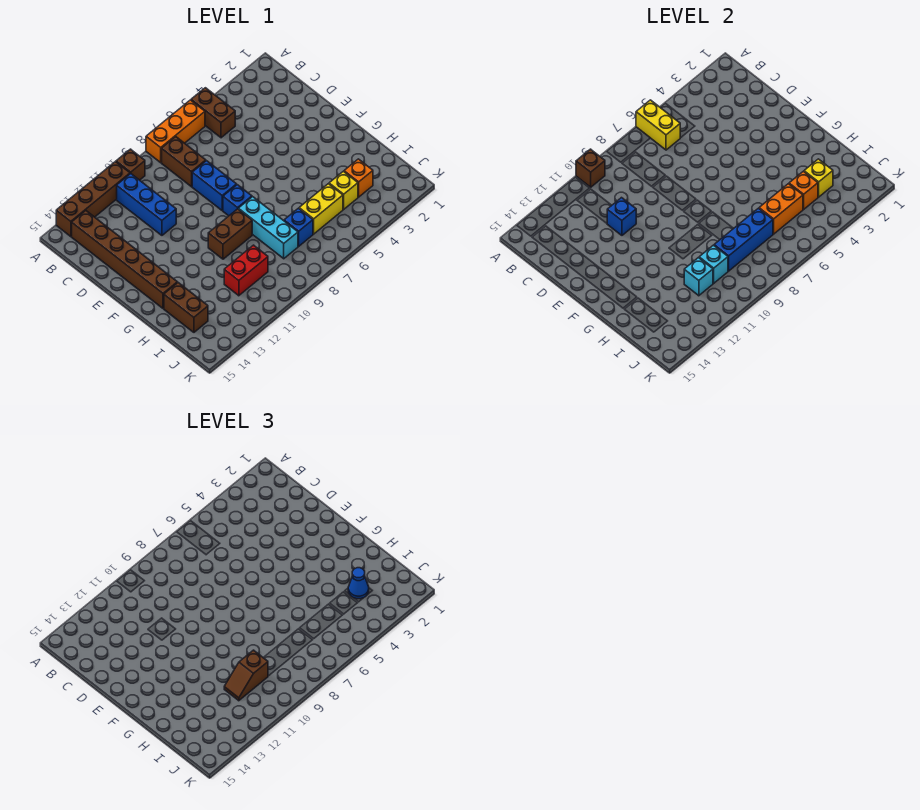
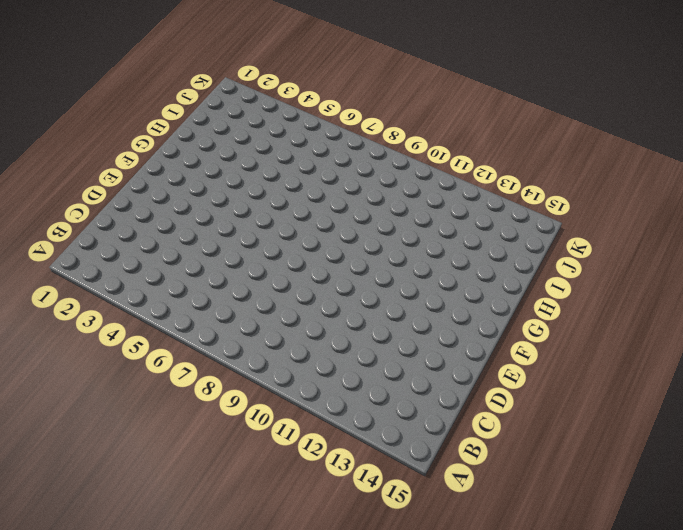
none -> brown brick A5:B5 level 1
none -> orange brick A6:A8 level 1
none -> brown brick A10 level 1

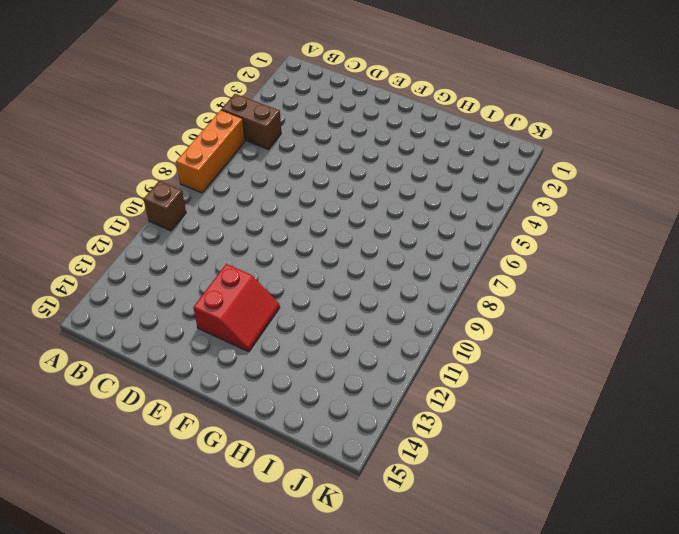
red slope E12:F13 level 1 top E -> none
none -> brown brick A11:A14 level 1
none -> brown brick B8:C8 level 1
none -> blue brick B11:D11 level 1

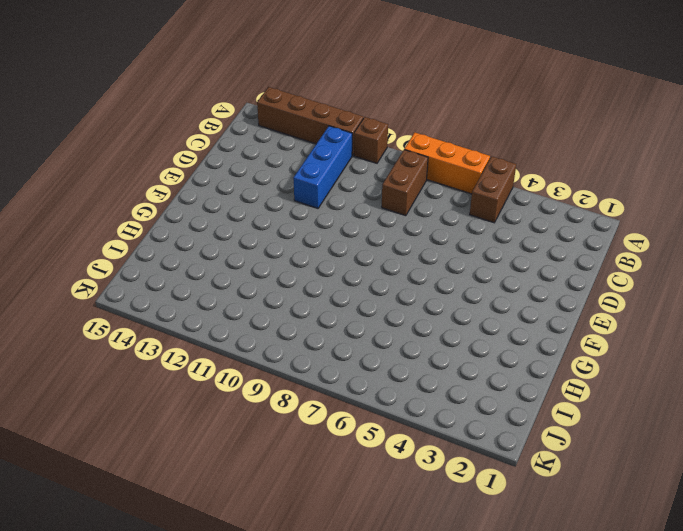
none -> brown brick B14:G14 level 1
none -> blue brick D8:E8 level 1
none -> blue brick F8 level 1

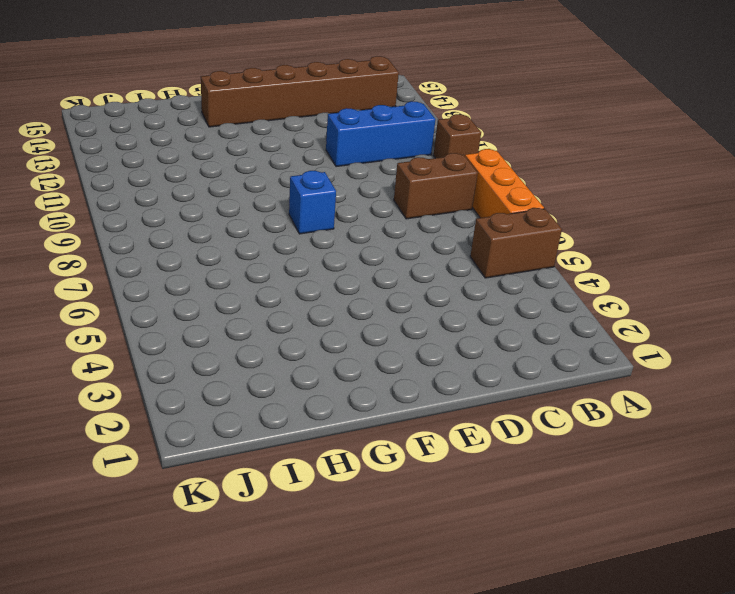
none -> brown brick A11:A14 level 1
none -> blue brick D8:E8 level 1
none -> cyan brick G8:I8 level 1

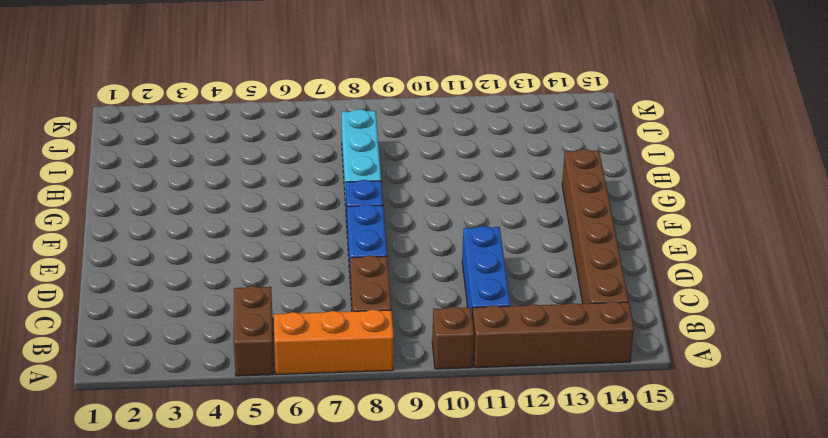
none -> brown brick G9:G10 level 1
none -> brown brick H14:I14 level 1
none -> orange brick I3 level 1

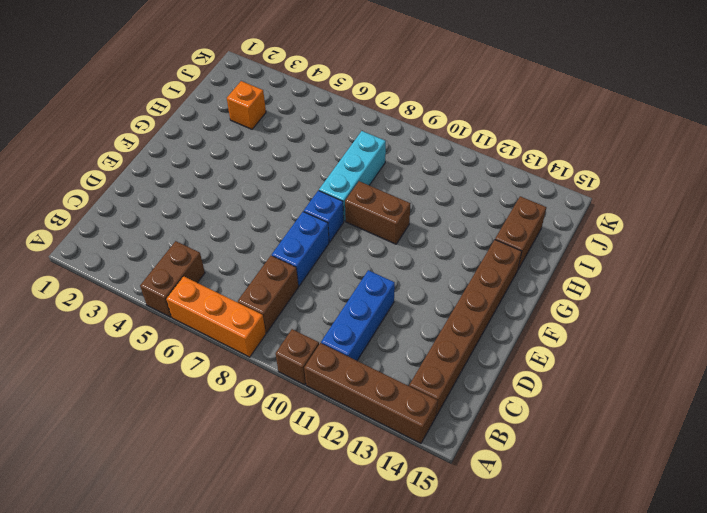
none -> yellow brick I4 level 1
none -> yellow brick I5:I6 level 1
none -> blue brick I7 level 1

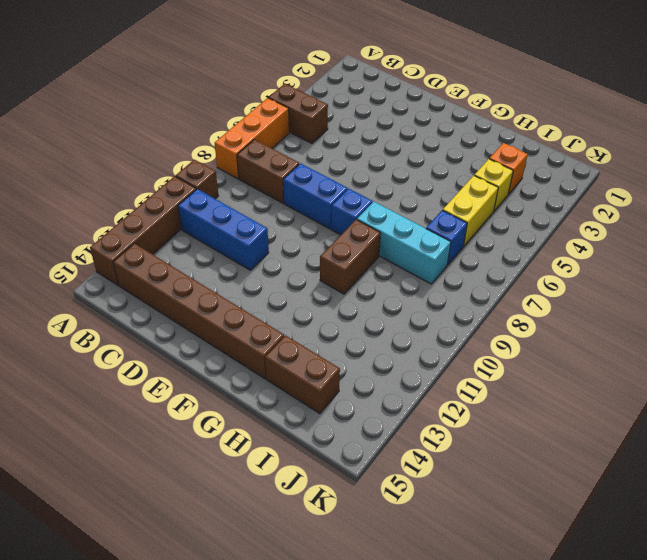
none -> red brick I10:I11 level 1
none -> yellow brick A6:B6 level 2
none -> brown brick A10 level 2

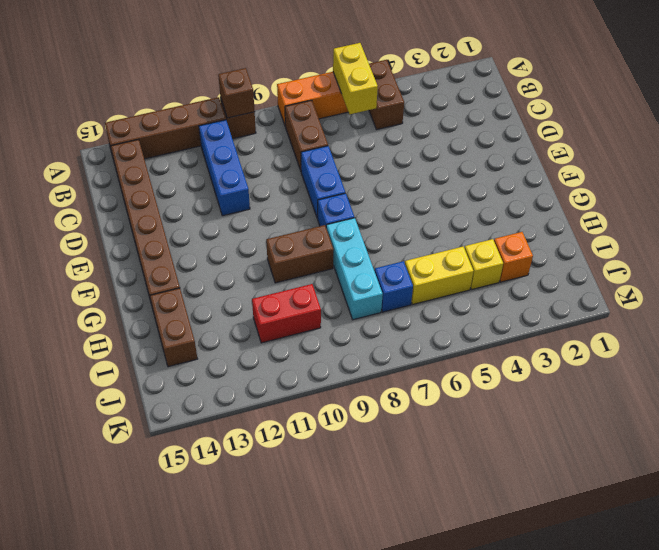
none -> blue brick D11 level 2
none -> yellow brick I3 level 2
none -> orange brick I4 level 2

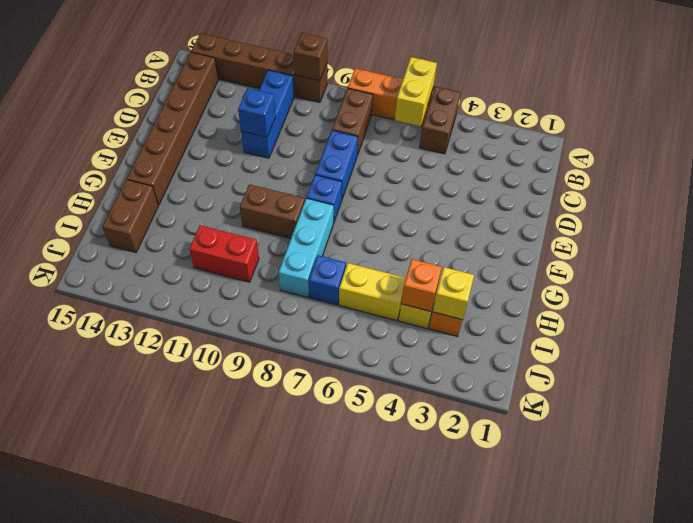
none -> orange brick I5:I6 level 2
none -> blue brick I7:I9 level 2
none -> cyan brick I10 level 2

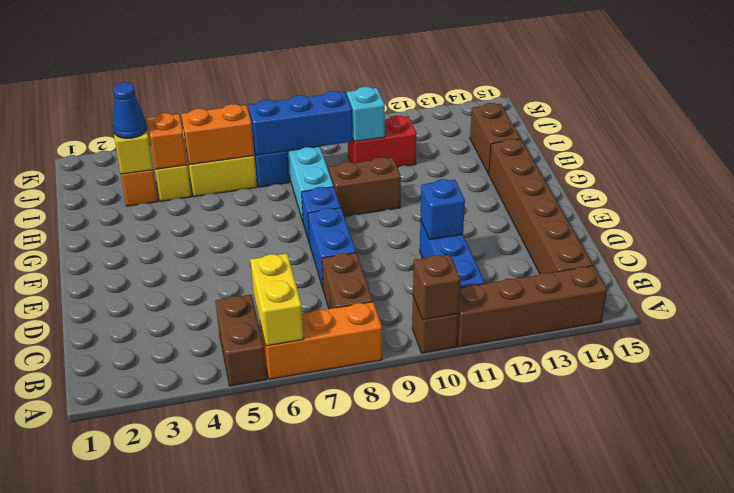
none -> cyan brick I11 level 2
none -> brown slope I10:I11 level 3 top 10

